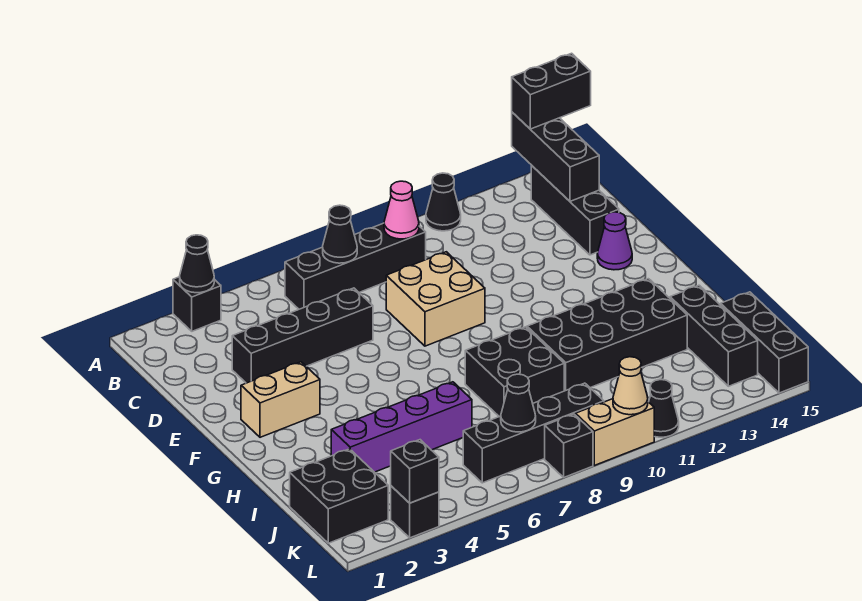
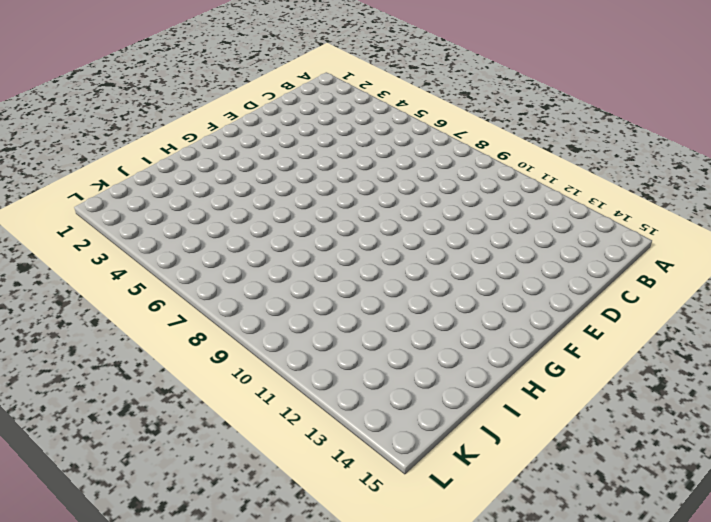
none -> black brick A3 level 1
none -> black cone A11 level 1
none -> black brick B6:B9 level 1

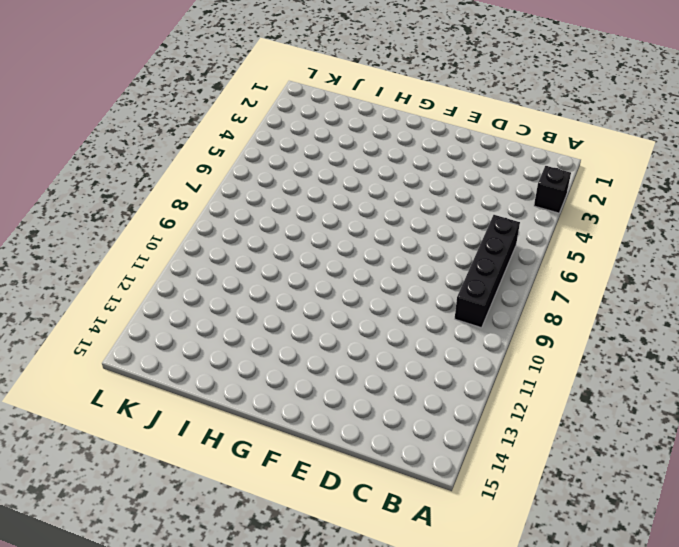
none -> black cone A11 level 1
none -> black brick B14:D14 level 1
none -> black brick D3:D6 level 1

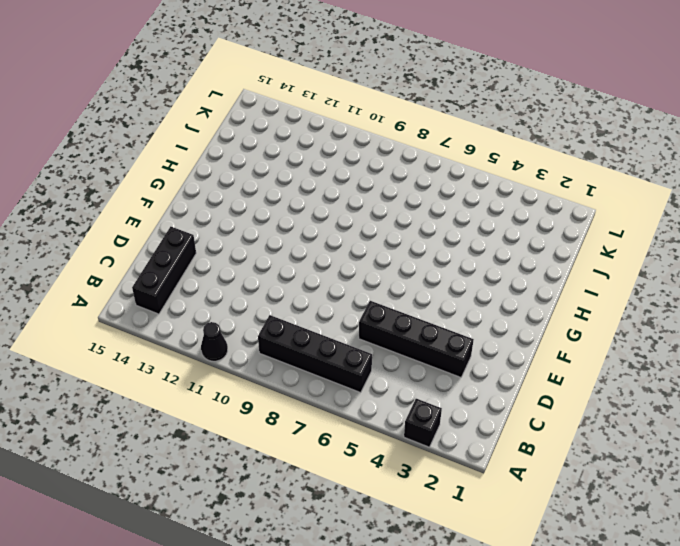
none -> tan brick D8:E9 level 1
none -> purple cone E14 level 1
none -> tan brick F2:F3 level 1

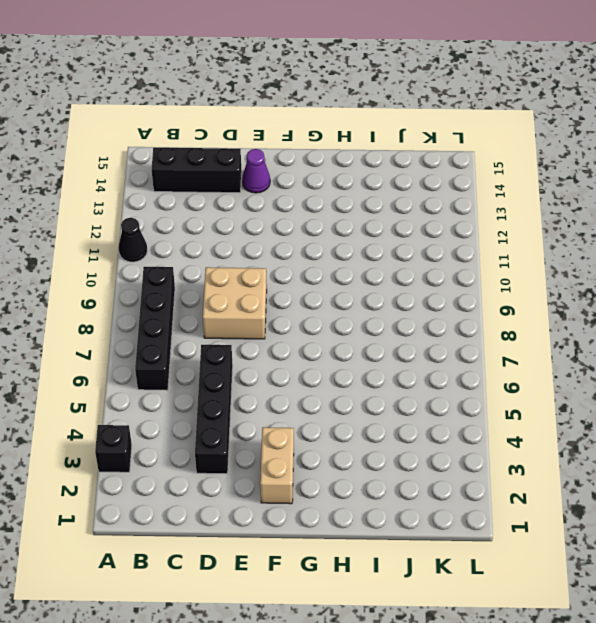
none -> black brick H8:I9 level 1
none -> black brick H10:I13 level 1
none -> purple brick I3:I6 level 1

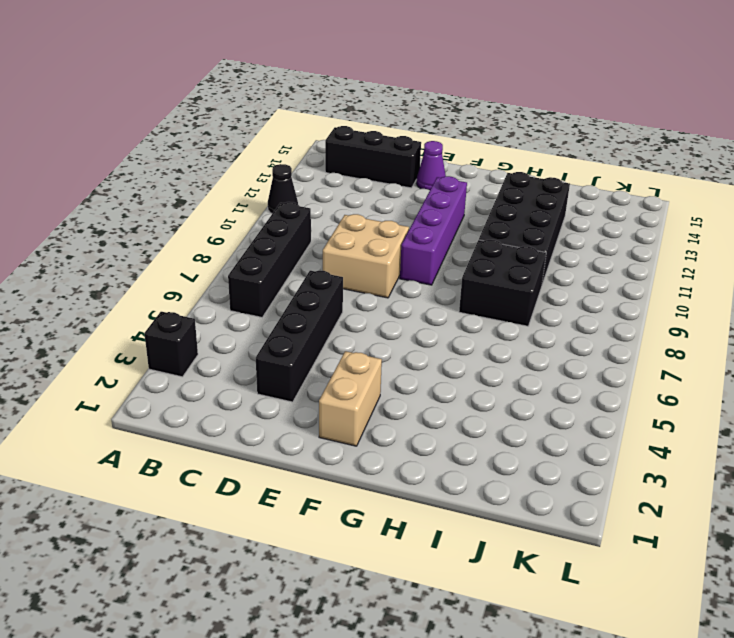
purple brick F9:F12 level 1 -> purple brick I3:I6 level 1
none -> black brick I14:K14 level 1
none -> black brick J1:K2 level 1
none -> black brick J15:L15 level 1

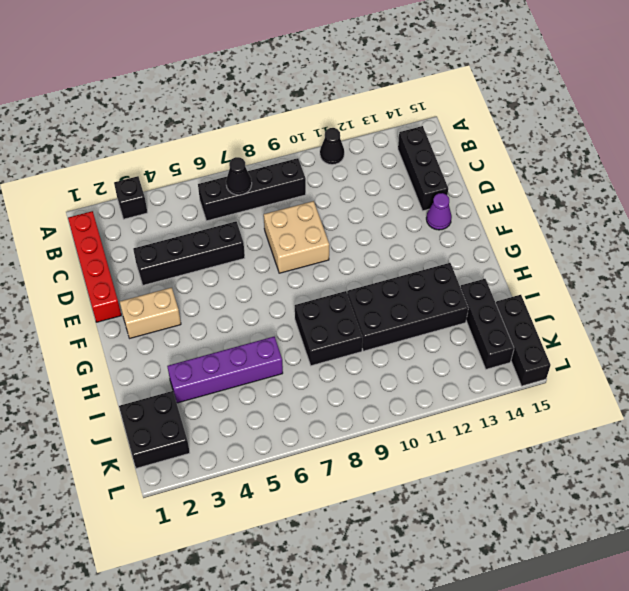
red brick B1:E1 level 1 -> none
none -> black brick K6:K9 level 1
none -> black brick L3 level 1
none -> black brick L8 level 1

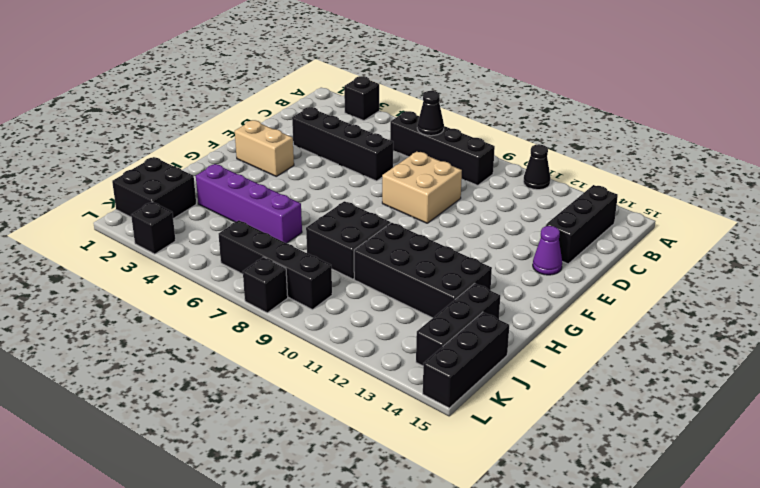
none -> tan brick L9:L10 level 1
none -> black cone L11 level 1
none -> black cone A3 level 2

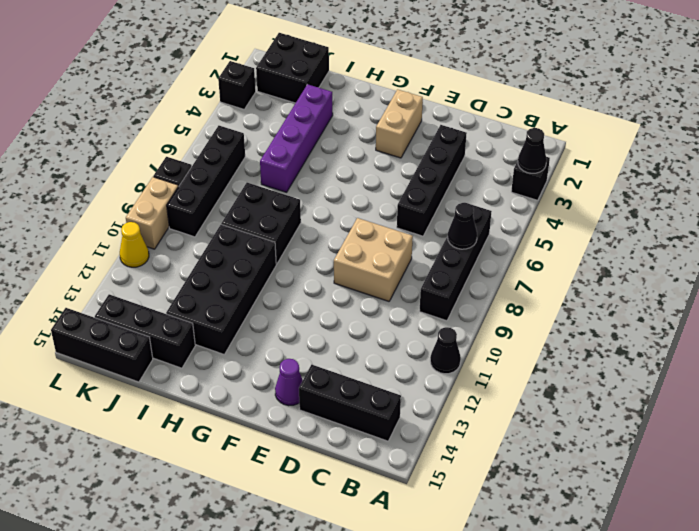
yellow cone L11 level 1 -> black cone L11 level 1
none -> black brick A14:C14 level 2
none -> pink cone B9 level 2
none -> black cone K7 level 2

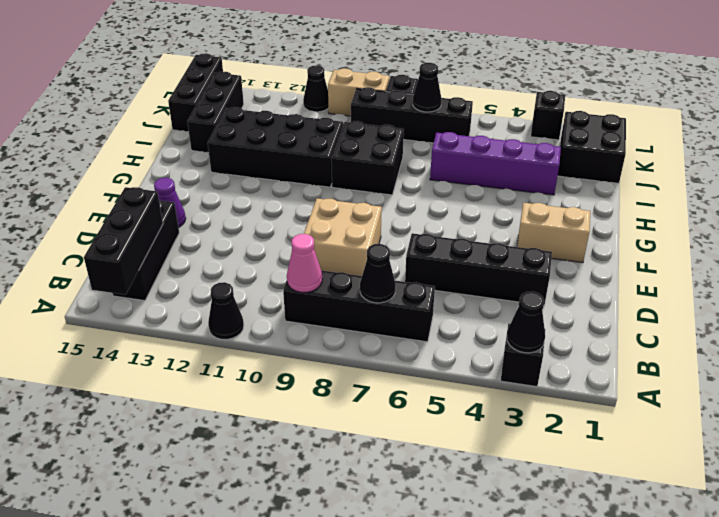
none -> black brick L3 level 2
none -> tan cone L10 level 2
none -> black brick A14:A15 level 3

